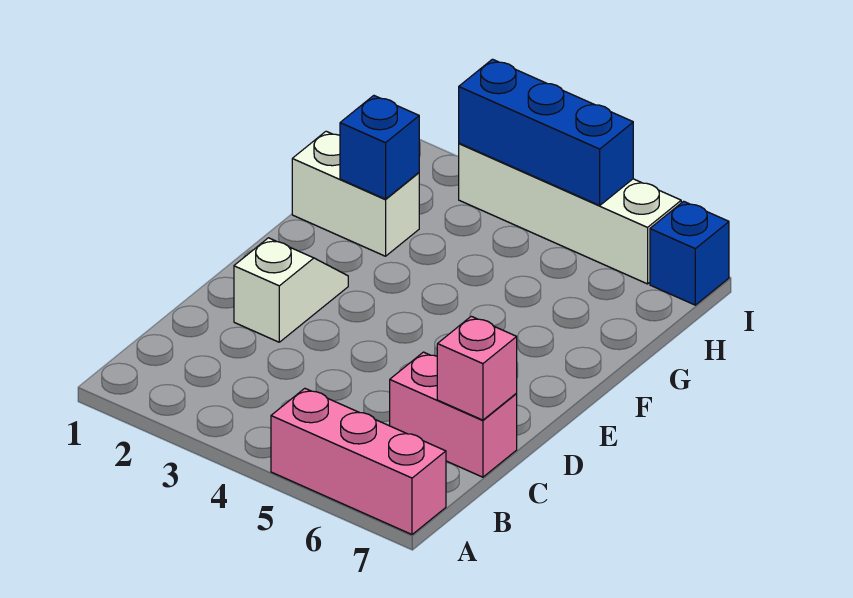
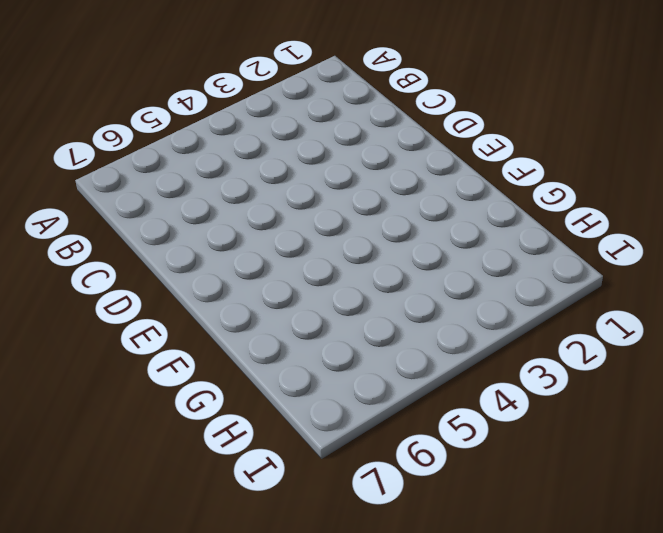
none -> pink brick A5:A7 level 1
none -> pink brick C6:C7 level 1

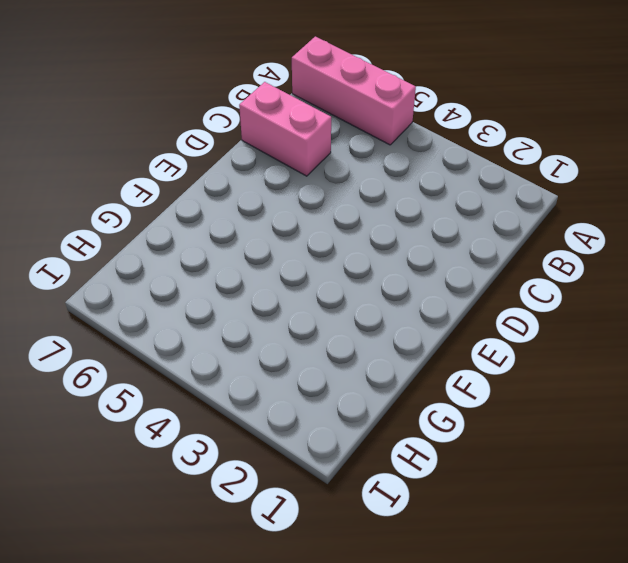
none -> white slope D2:E2 level 1 top D
none -> white brick G1:G2 level 1

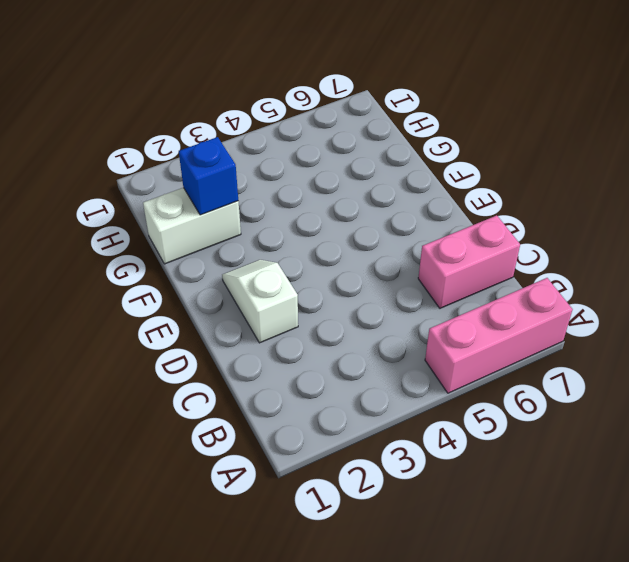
none -> white brick I3:I6 level 1
none -> blue brick I7 level 1

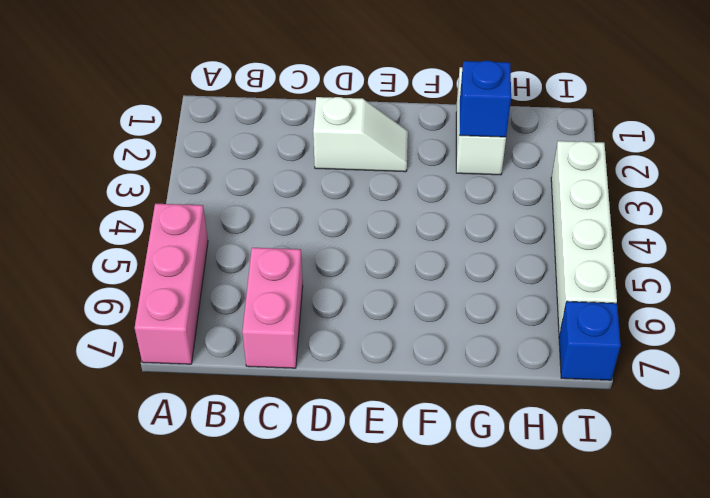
none -> pink brick C7 level 2
none -> blue brick I3:I5 level 2

